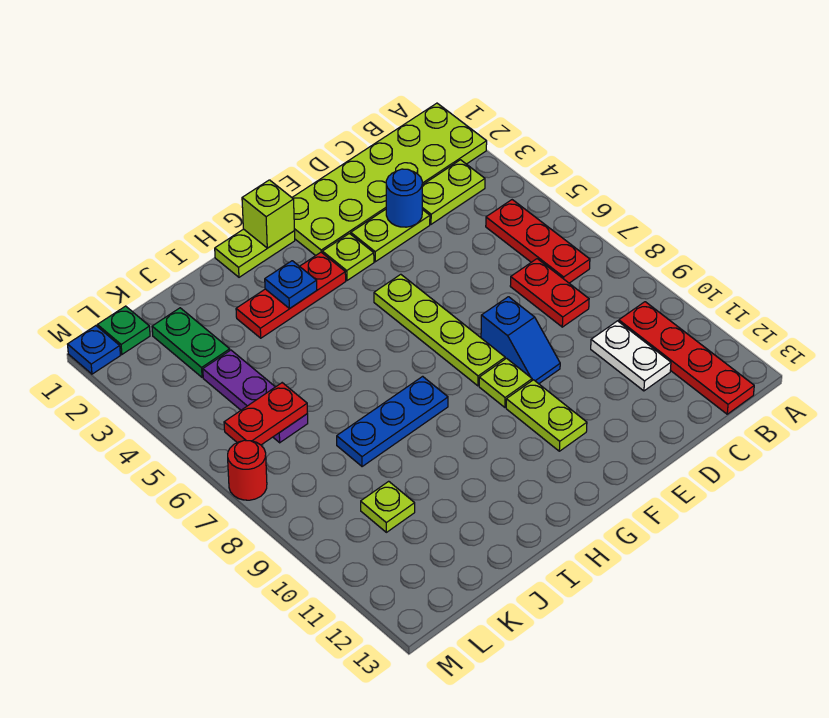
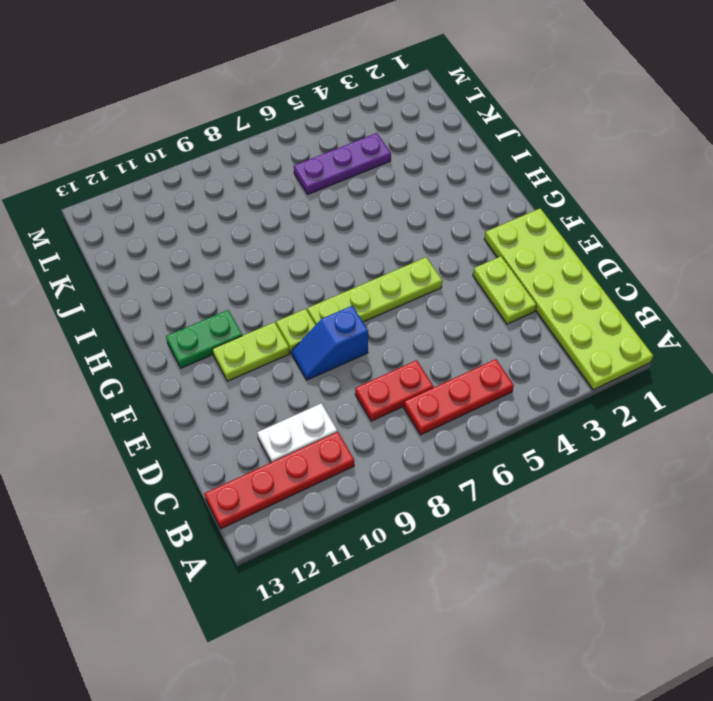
green plate G11:G12 level 1 -> green plate K2:K3 level 1
none -> lime plate B3:C3 level 1
none -> lime plate F3 level 1
none -> lime plate G1:H1 level 1

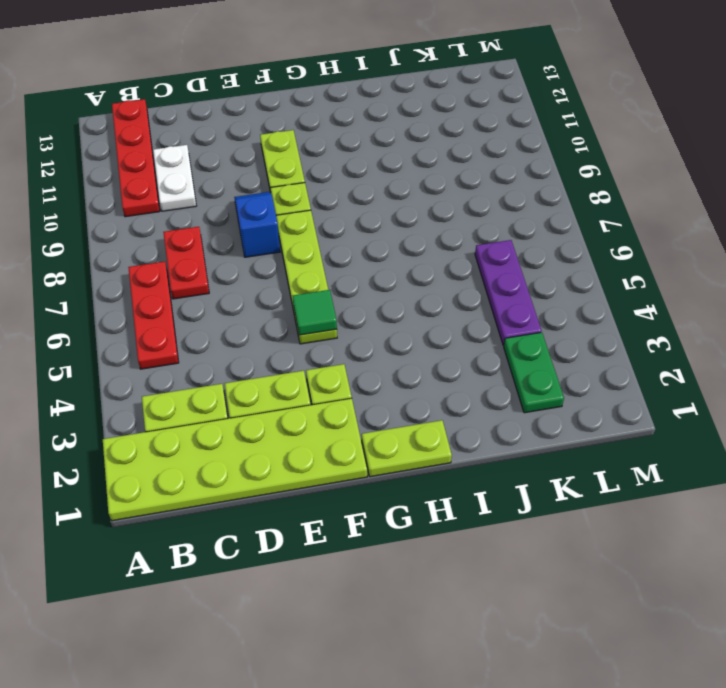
green tile F5 level 2 -> none
none -> red plate G3:I3 level 1
none -> blue plate H8:J8 level 1
none -> lime plate K10 level 1

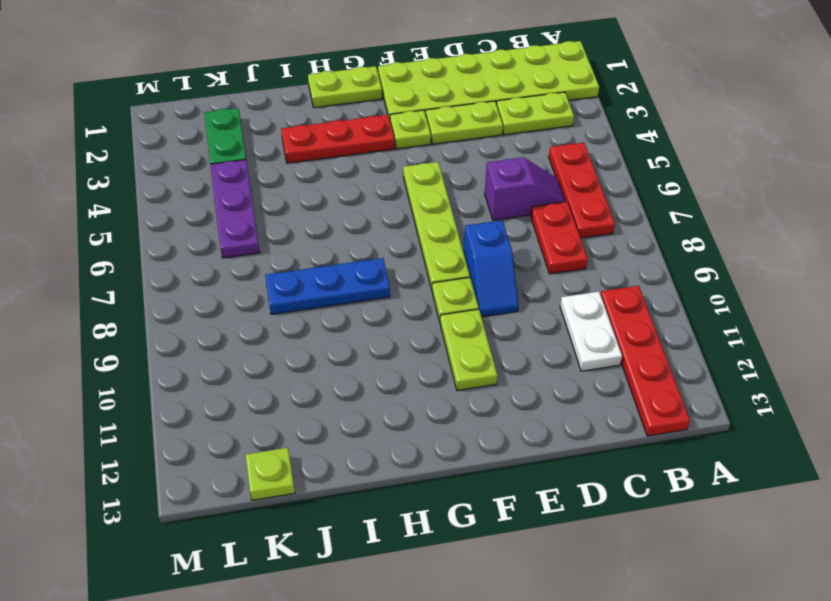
purple slope C6:D6 level 1 top D -> none
lime plate K13 level 1 -> lime plate K10 level 1
none -> green plate L1 level 1
none -> blue plate M1 level 1
none -> red round brick M7 level 1

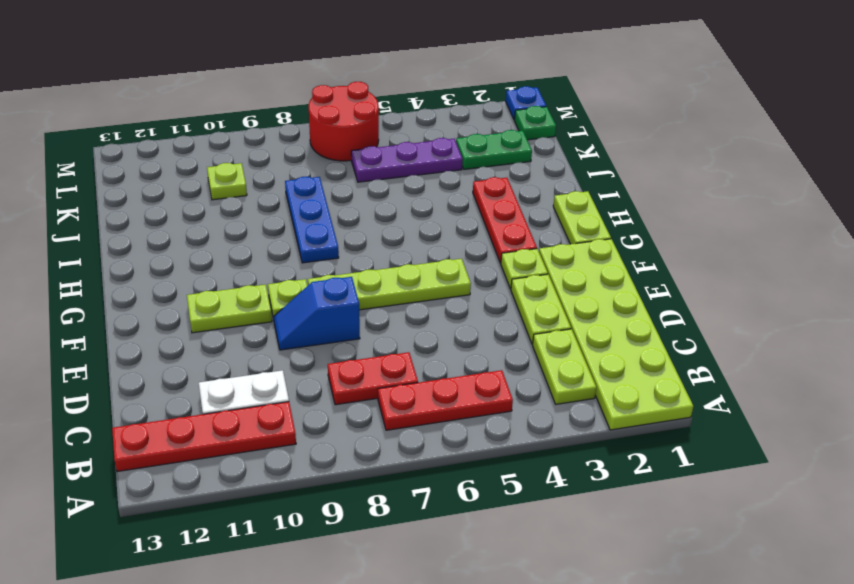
red round brick L6:M7 level 1 -> red round brick M7 level 1
none -> blue round brick D3 level 2
none -> lime brick G1 level 2
none -> blue plate H3 level 2

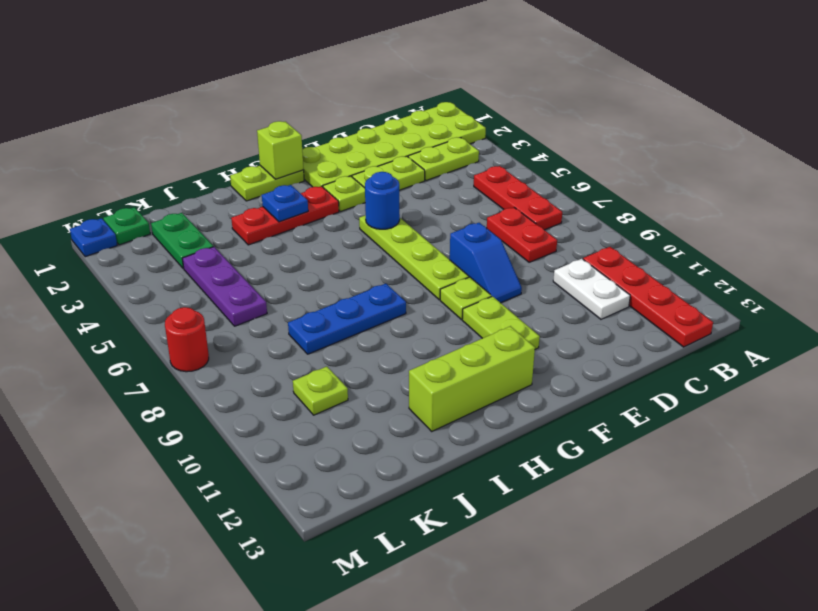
blue round brick F5 level 2 -> blue round brick D3 level 2
lime brick G12:I12 level 1 -> none
none -> red plate K6:L6 level 2

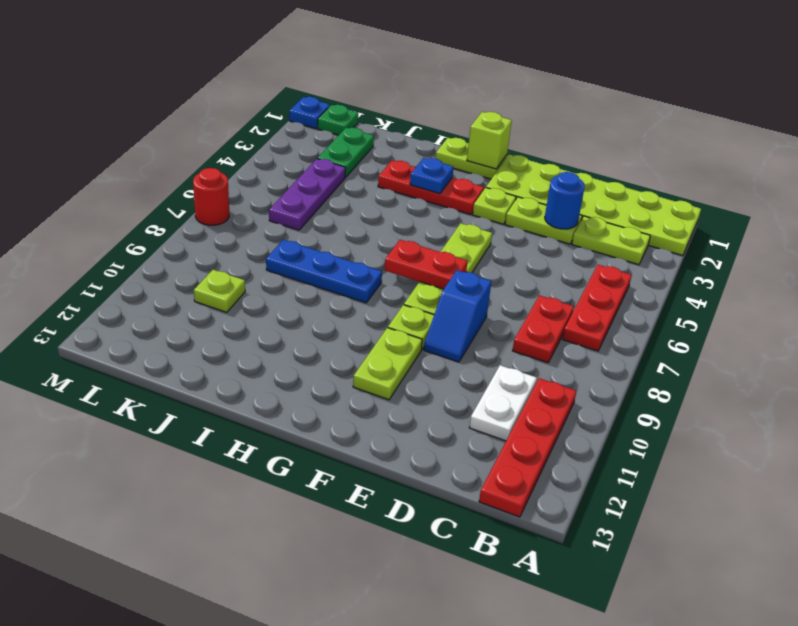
red plate F7:G7 level 2 -> red plate K6:L6 level 2

